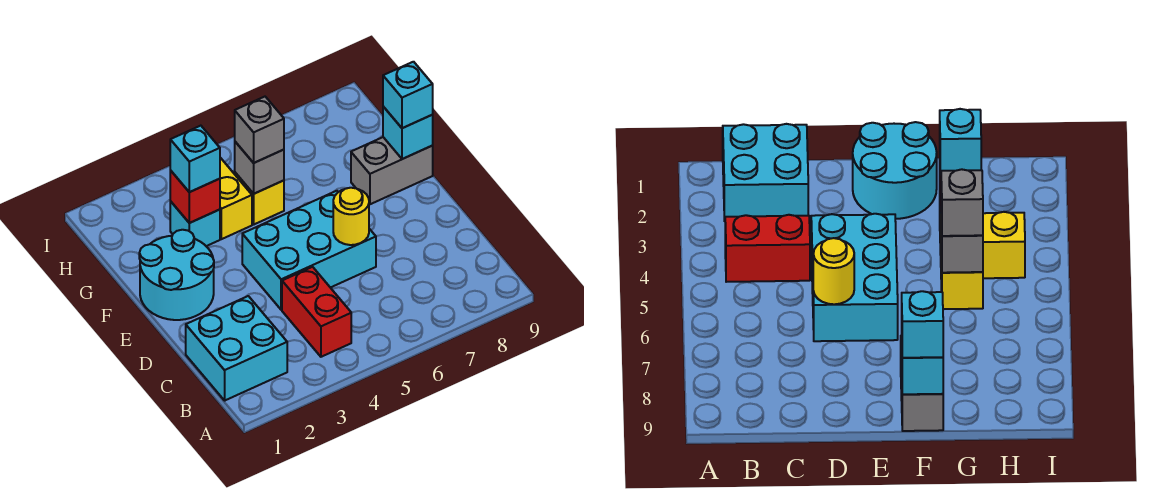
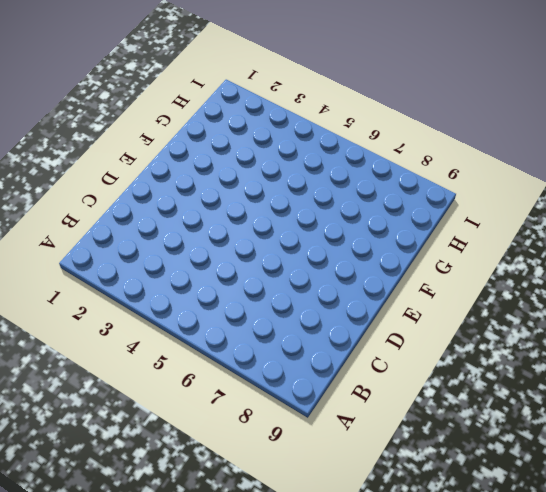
none -> cyan brick B1:C2 level 1
none -> red brick B4:C4 level 1
none -> cyan brick D4:E6 level 1

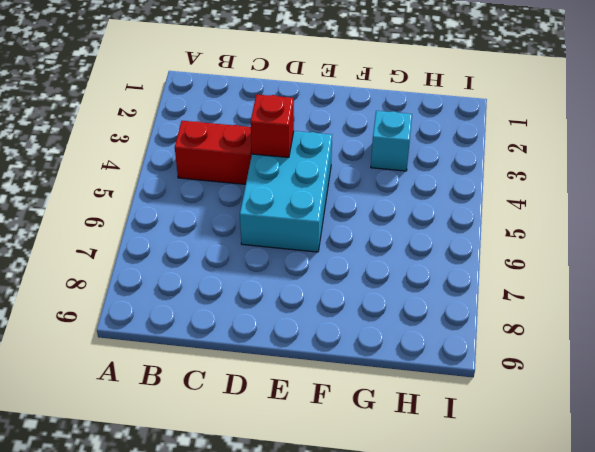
red brick D4 level 2 -> red brick G3 level 2
none -> cyan brick B1:C2 level 1
none -> cyan round brick E1:F2 level 1
none -> grey brick F8:F9 level 1

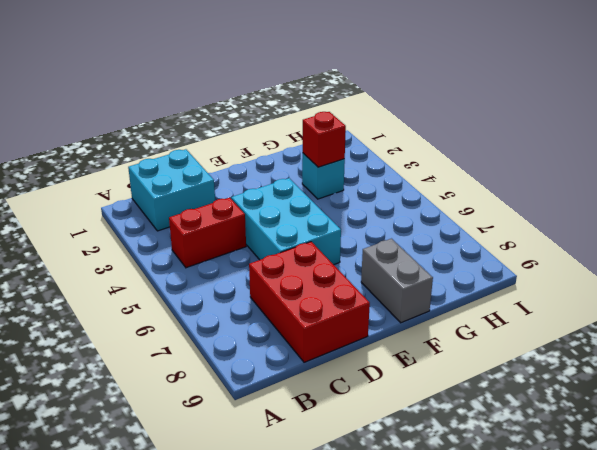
red brick C7:D9 level 1 -> none
none -> cyan round brick E1:F2 level 1
none -> yellow brick G4:H4 level 1
none -> yellow brick G5 level 1

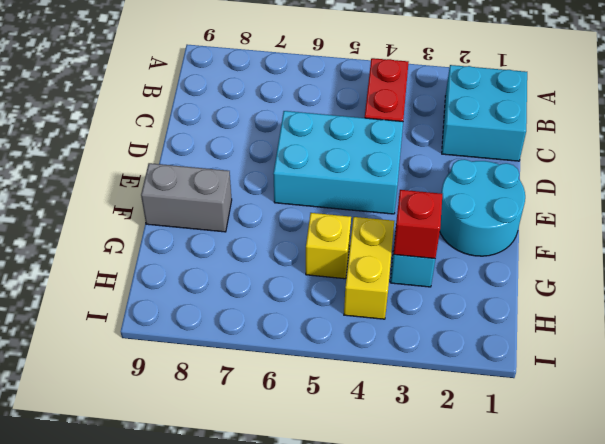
none -> yellow round brick D6 level 2
none -> cyan brick F9 level 2
none -> grey brick G5 level 2

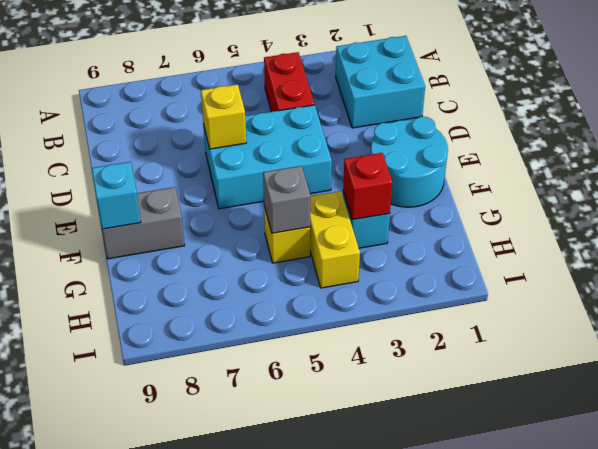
yellow brick D6 level 2 -> yellow round brick D6 level 2
none -> cyan brick F9 level 3
none -> cyan brick G3 level 3
none -> grey brick G5 level 3

